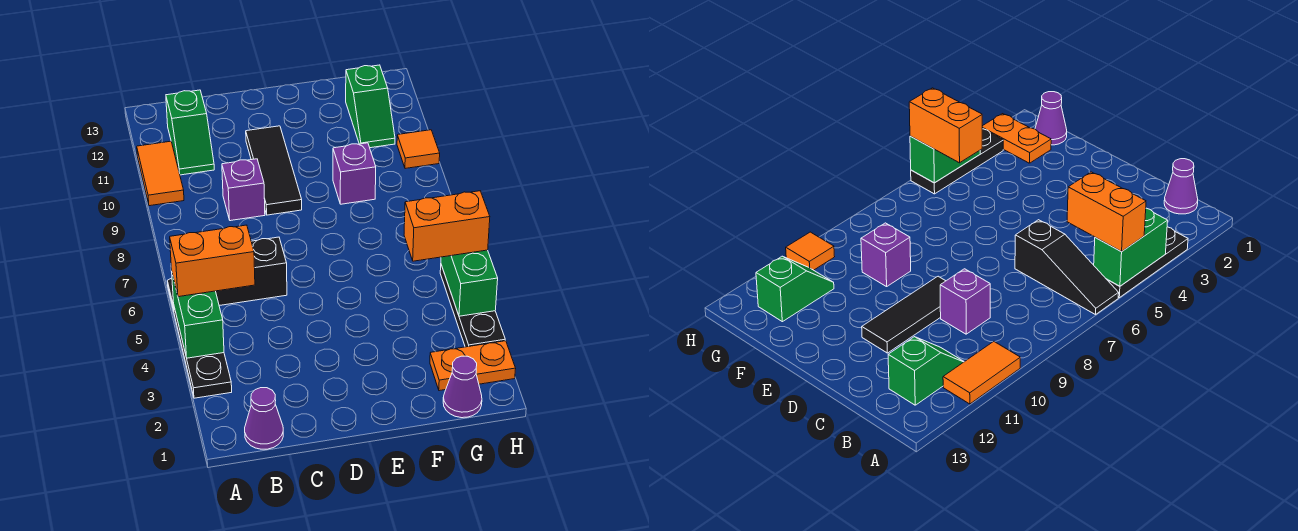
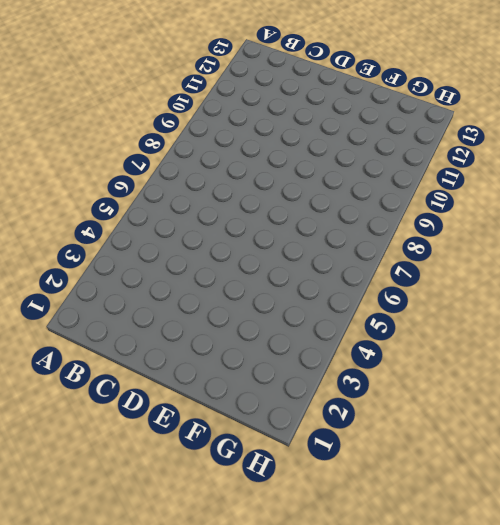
none -> black plate A3:A5 level 1
none -> black slope A6:C6 level 1 top C
none -> orange tile A10:A11 level 1

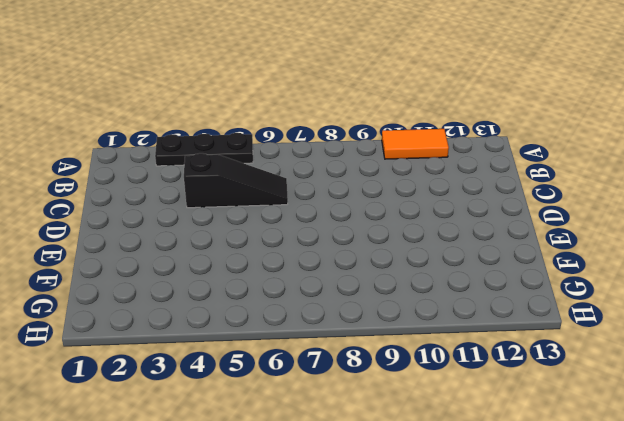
black slope C4:C6 level 1 top 4 -> black slope A6:C6 level 1 top C
none -> purple cone B1 level 1
none -> green slope B11:B12 level 1 top 12
none -> purple brick C9 level 1

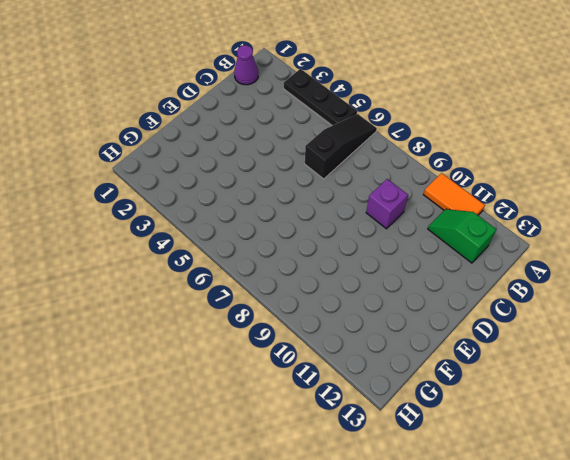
none -> black tile D9:D11 level 1
none -> purple brick F9 level 1
none -> purple cone G1 level 1

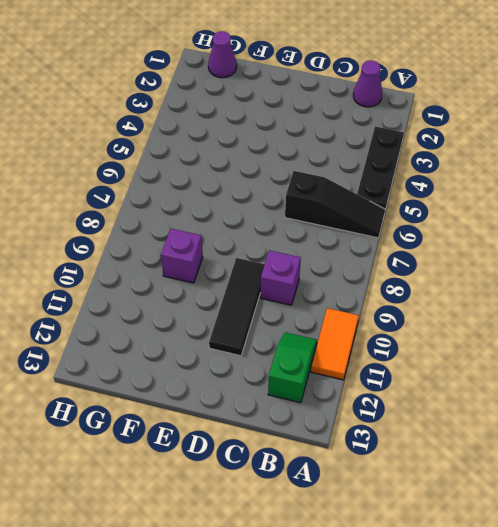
none -> orange plate G2:H2 level 1
none -> green slope G11:G12 level 1 top 12
none -> black plate H3:H5 level 1

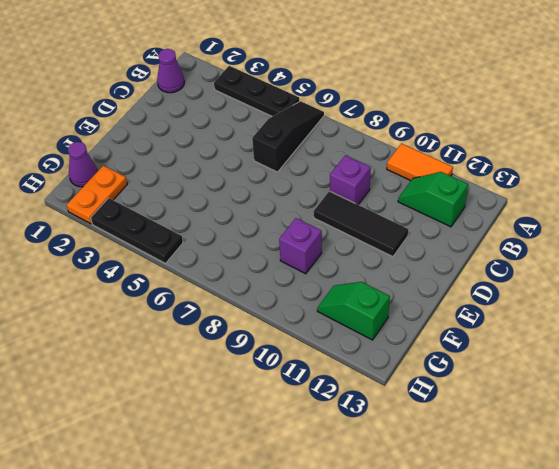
none -> orange tile H10 level 1
none -> green brick A4:A5 level 2
none -> green brick H4:H5 level 2

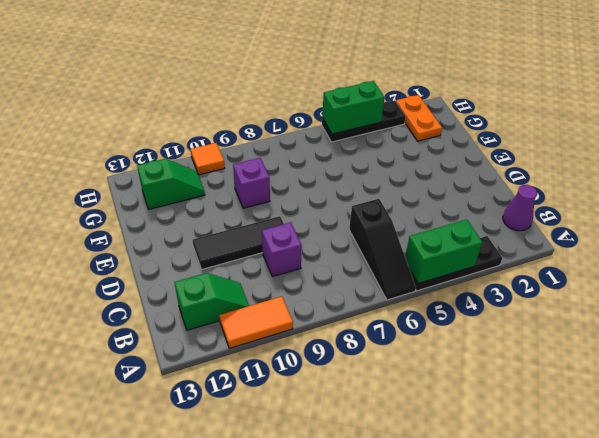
none -> purple cone G1 level 1
none -> orange brick A5:B5 level 3
none -> orange brick G5:H5 level 3

